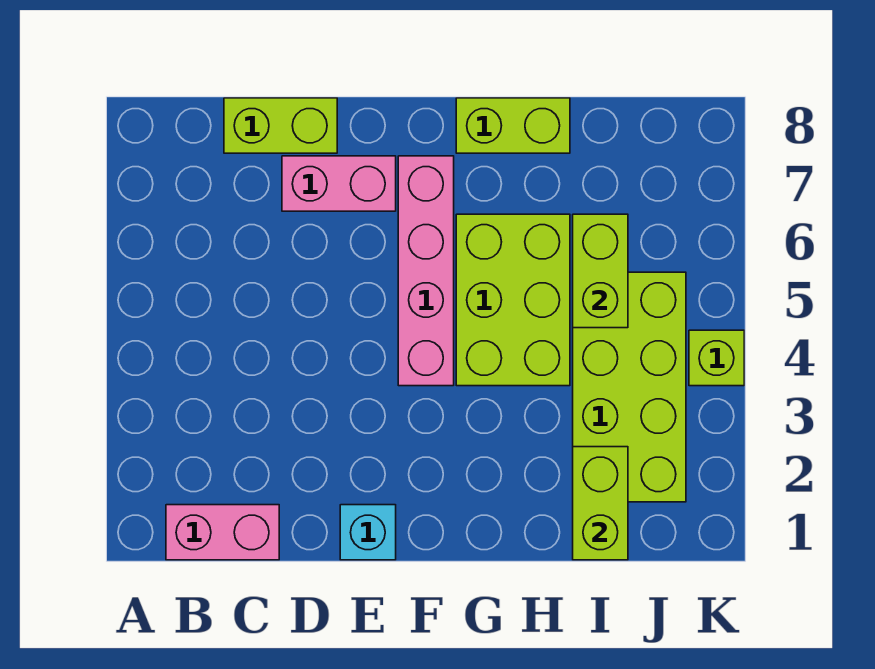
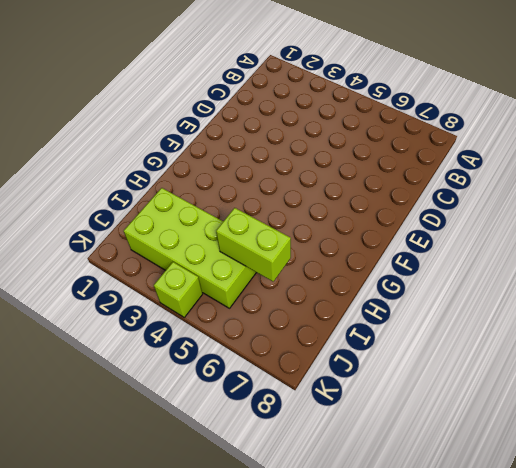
none -> pink brick B1:C1 level 1
none -> lime brick C8:D8 level 1

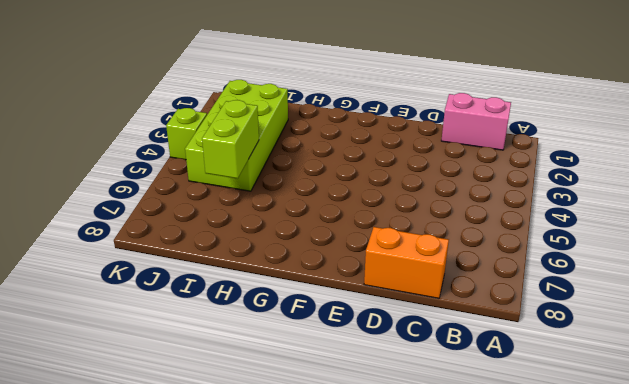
orange brick C8:D8 level 1 -> lime brick C8:D8 level 1
none -> pink brick D7:E7 level 1
none -> cyan brick E1 level 1

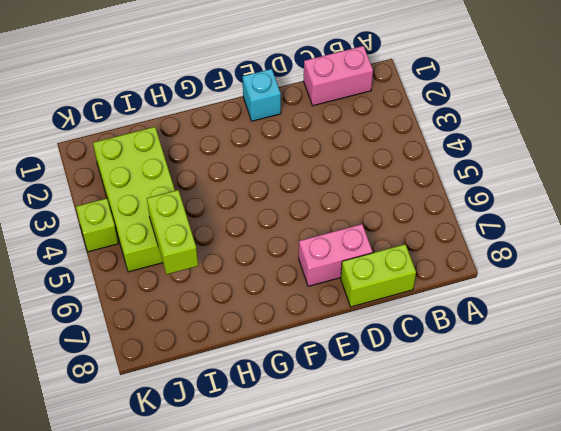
none -> pink brick F4:F7 level 1
none -> lime brick G4:H6 level 1

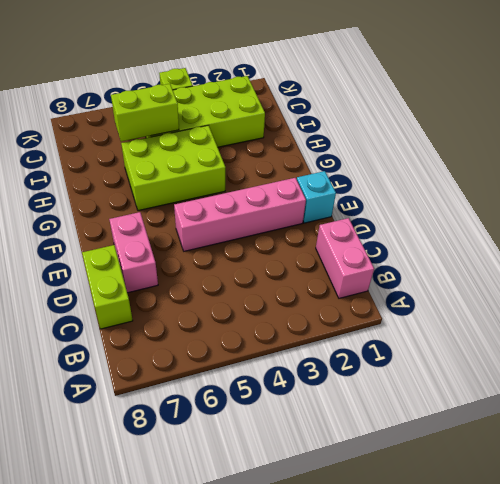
pink brick E2:E5 level 1 -> pink brick F4:F7 level 1
none -> lime brick G8:H8 level 1
none -> lime brick I1:I2 level 2

